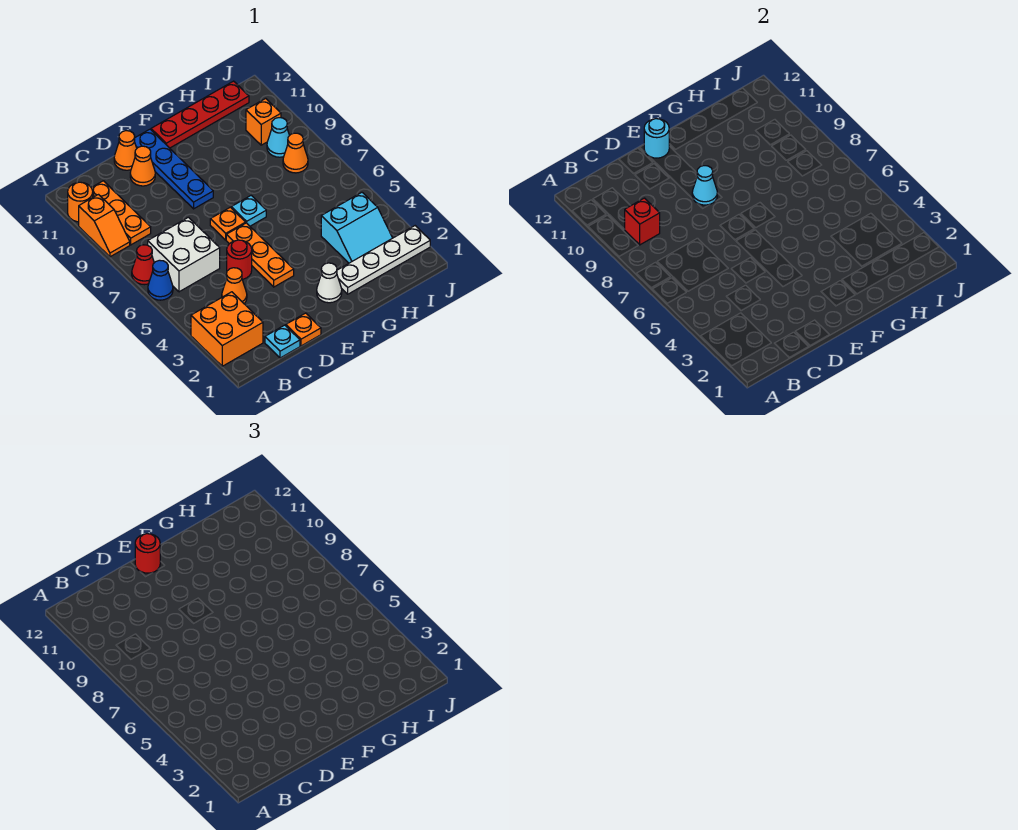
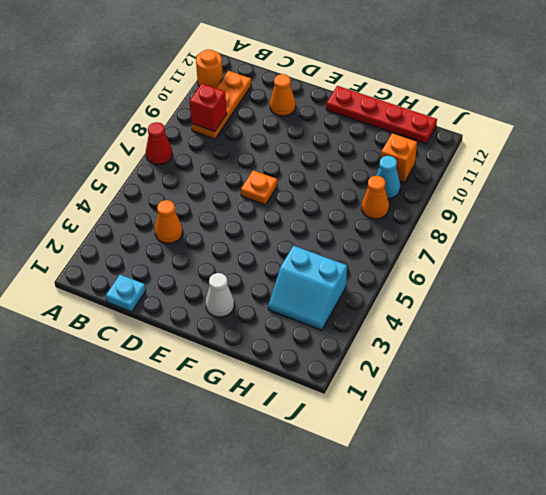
none -> orange brick A2:B3 level 1
none -> blue cone A6 level 1
none -> orange slope A9:A10 level 1 top 10

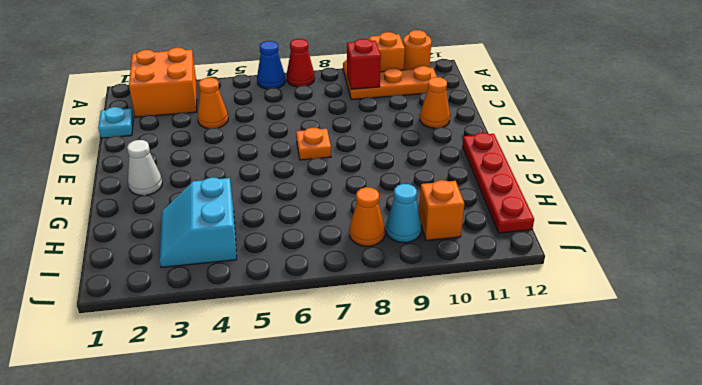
none -> white brick B6:C7 level 1
none -> orange plate D1 level 1
none -> red round brick D5 level 1

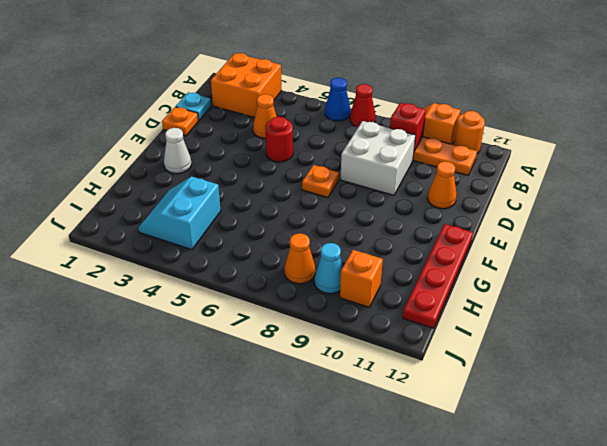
white brick C8:D9 level 1 -> white brick B6:C7 level 1
none -> orange cone D12 level 1
none -> orange plate E4:E6 level 1
none -> blue plate E9:E12 level 1

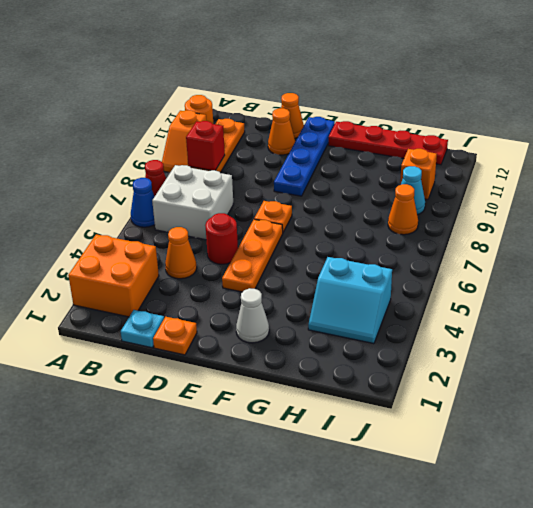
none -> cyan plate F7 level 1
none -> white plate G2:J2 level 1
none -> cyan cone E9 level 2

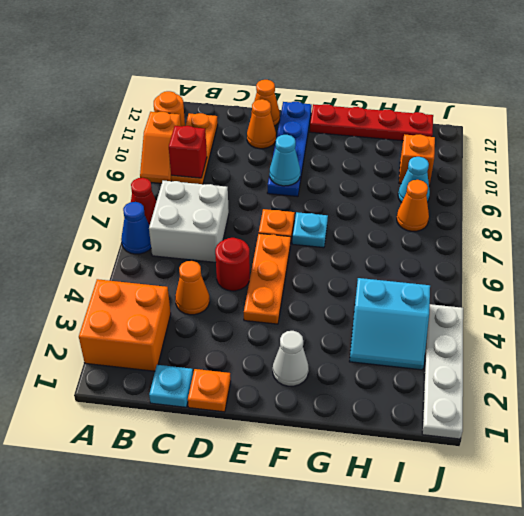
white plate J1:J4 level 1 -> white plate G2:J2 level 1
none -> cyan round brick E12 level 2
none -> red round brick E12 level 3

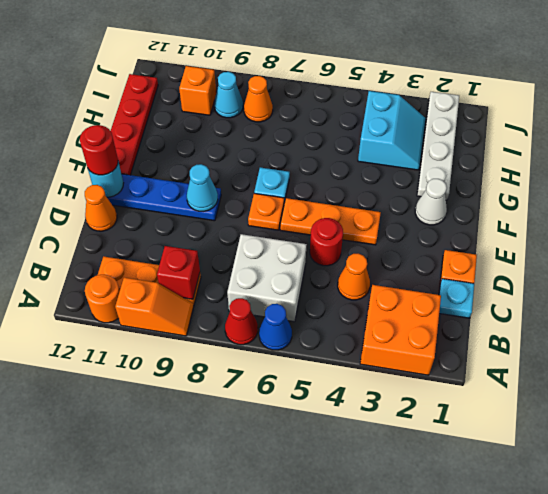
none -> orange cone D11 level 1

